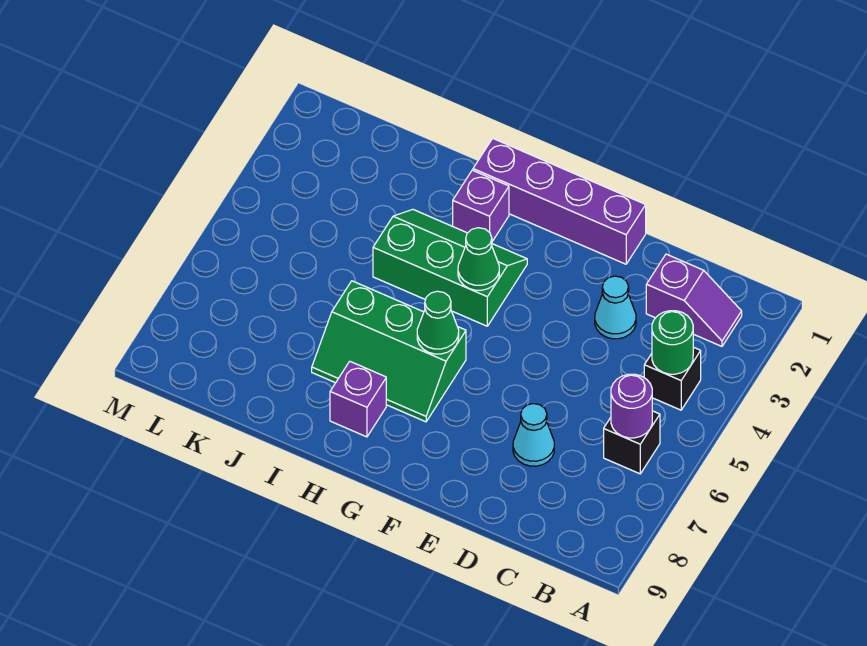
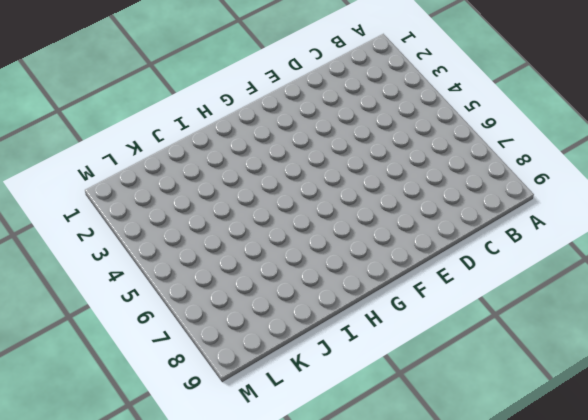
none -> purple slope B2:C2 level 1 top C
none -> black brick B4 level 1
none -> black brick B6 level 1

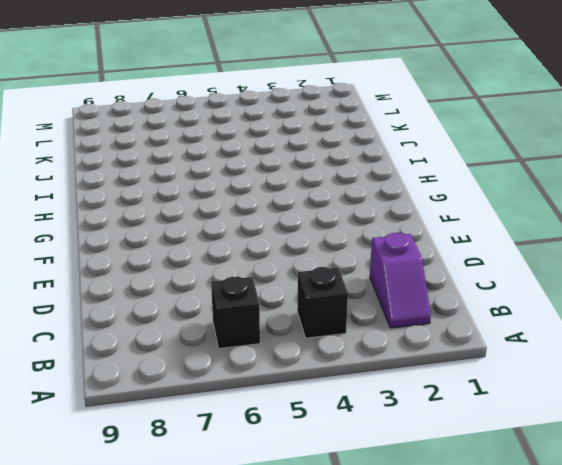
none -> cyan cone D3 level 1
none -> cyan cone D7 level 1
none -> purple brick E1:H1 level 1

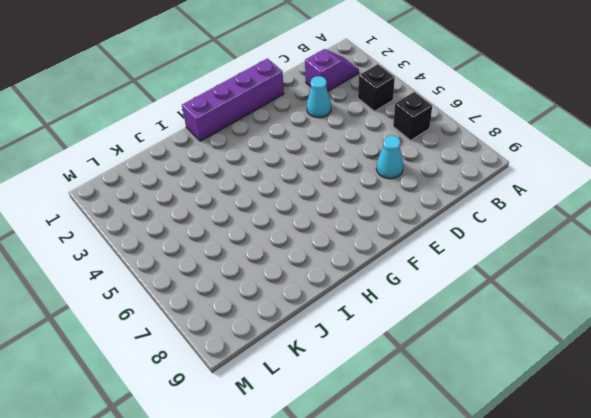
none -> green slope G3:I4 level 1 top 4
none -> green slope G6:I7 level 1 top 6
none -> purple brick H2 level 1

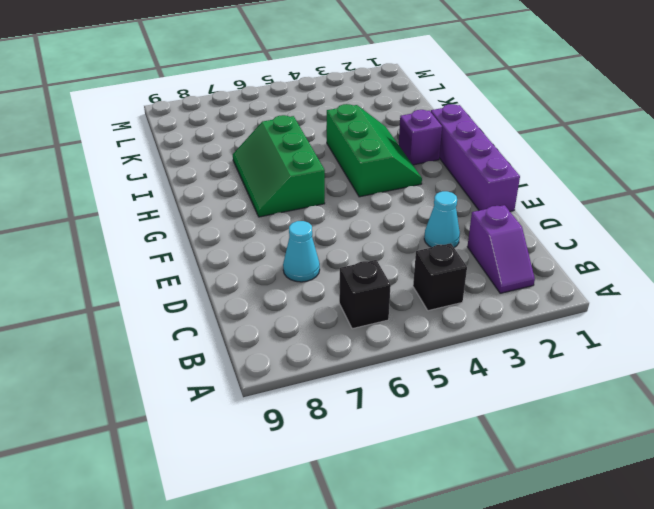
none -> purple brick H8 level 1
none -> green round brick B4 level 2
none -> purple round brick B6 level 2

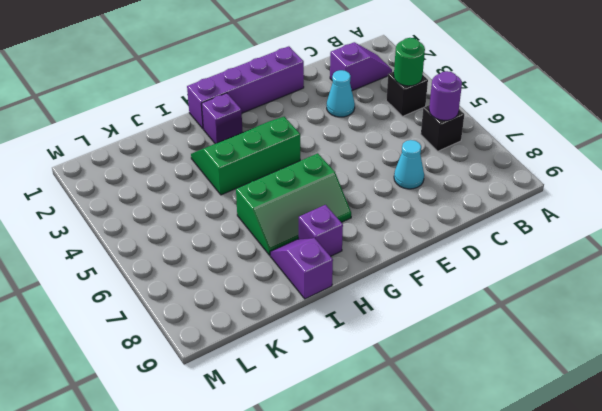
purple slope I8:I9 level 1 top 9 -> none
none -> green cone G4 level 2
none -> green cone G6 level 2

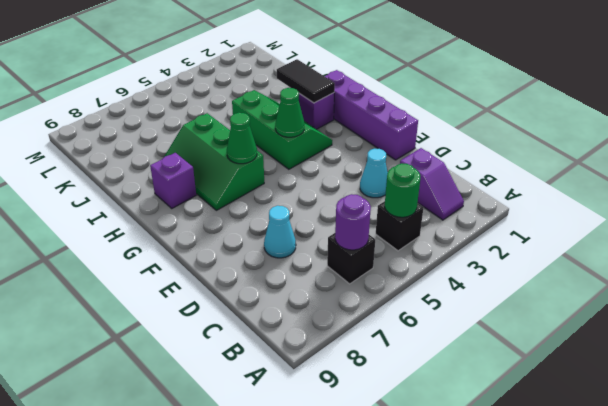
black tile H2:I2 level 2 -> none

